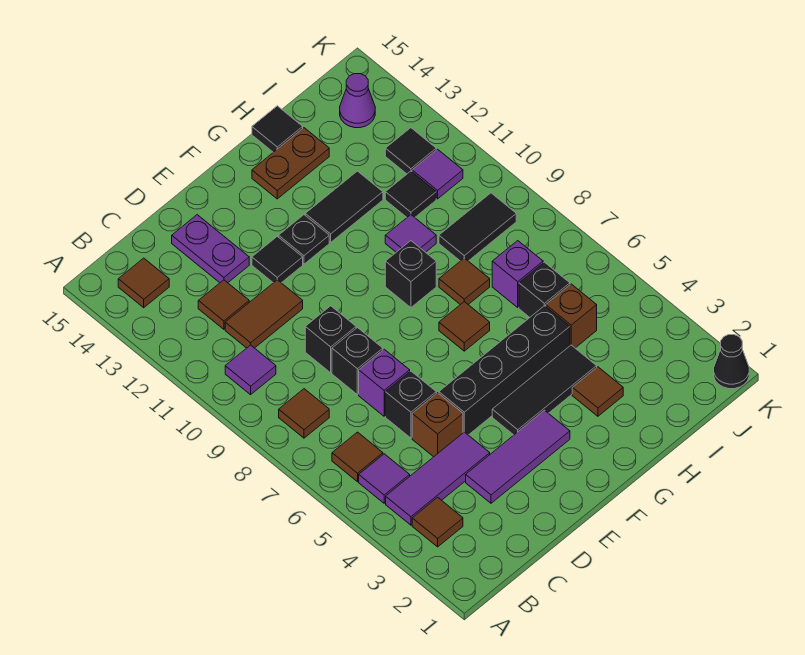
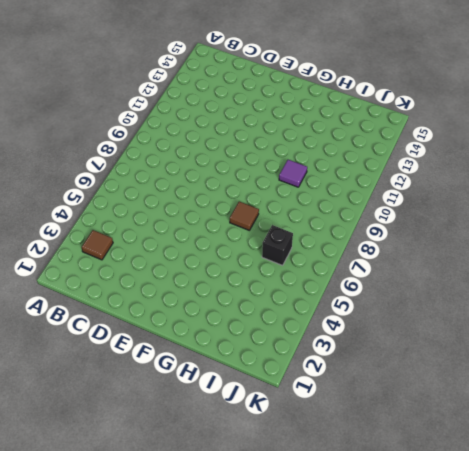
none -> purple tile B4:D4 level 1
none -> purple tile B5 level 1
none -> brown tile B6 level 1
none -> brown tile B8 level 1

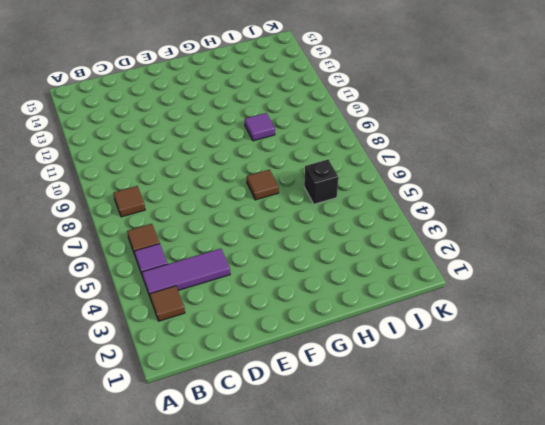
none -> purple tile B10 level 1
none -> brown tile B14 level 1
none -> brown tile C11:D11 level 1
none -> brown tile C12 level 1

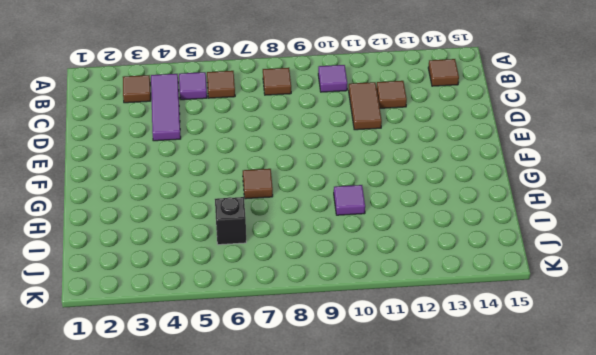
none -> purple tile D3:F3 level 1
none -> brown brick D5 level 1
none -> black brick D6 level 1
none -> purple brick D7 level 1

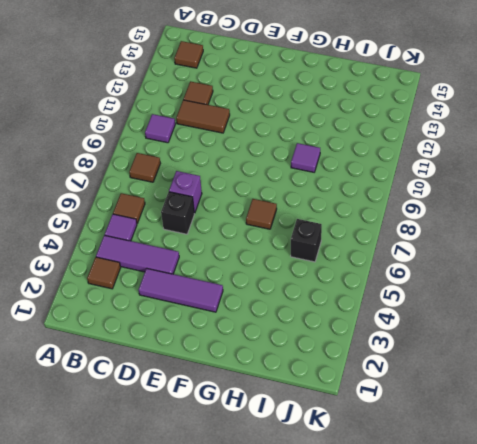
none -> brown brick D5 level 1
none -> black brick D8 level 1
none -> black brick D9 level 1
none -> purple plate D13:D14 level 1

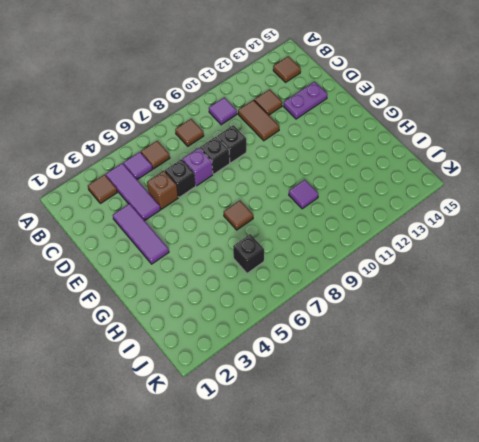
none -> black brick E5:H5 level 1
none -> black tile E12 level 1
none -> black tile F4:H4 level 1
none -> black plate F12 level 1

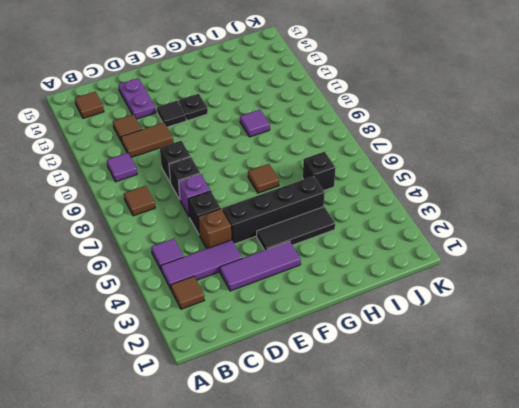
none -> brown tile B6 level 1
none -> black brick G9 level 1
none -> black tile G12:H12 level 1
none -> brown plate G14:H14 level 1

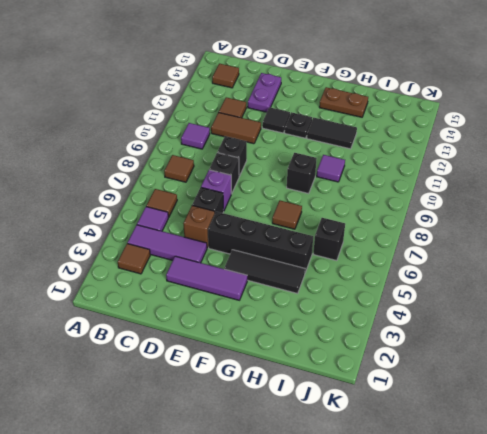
none -> brown tile H3 level 1
none -> brown tile H8 level 1
none -> black tile H15 level 1
none -> brown brick I5 level 1

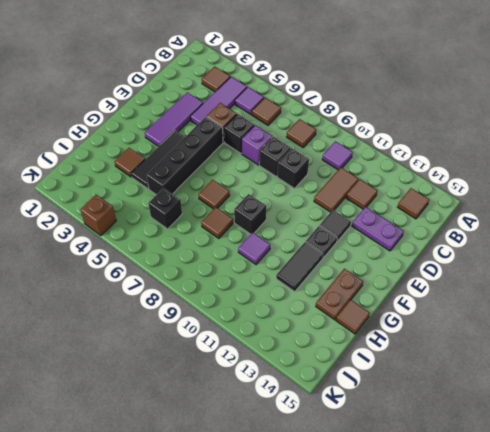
brown tile H15 level 1 -> black tile H15 level 1
brown brick K4 level 1 -> brown brick I5 level 1
none -> purple brick I7 level 1
none -> black tile I9:J9 level 1
none -> black tile I11 level 1
none -> purple tile J11 level 1

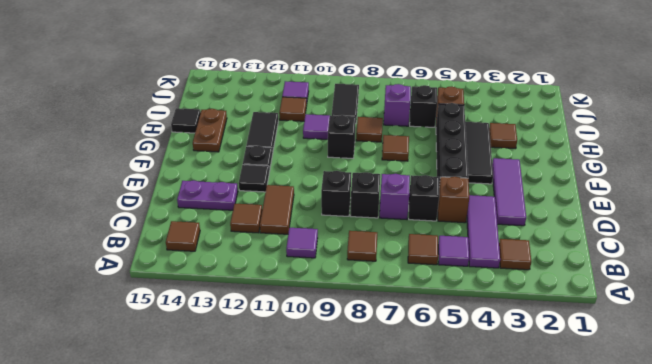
brown tile I11 level 1 -> black tile I11 level 1
none -> black tile J12 level 1
none -> purple cone J14 level 1
none -> black cone K1 level 1

